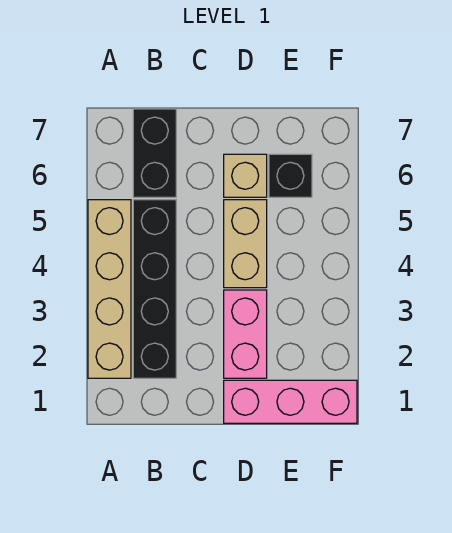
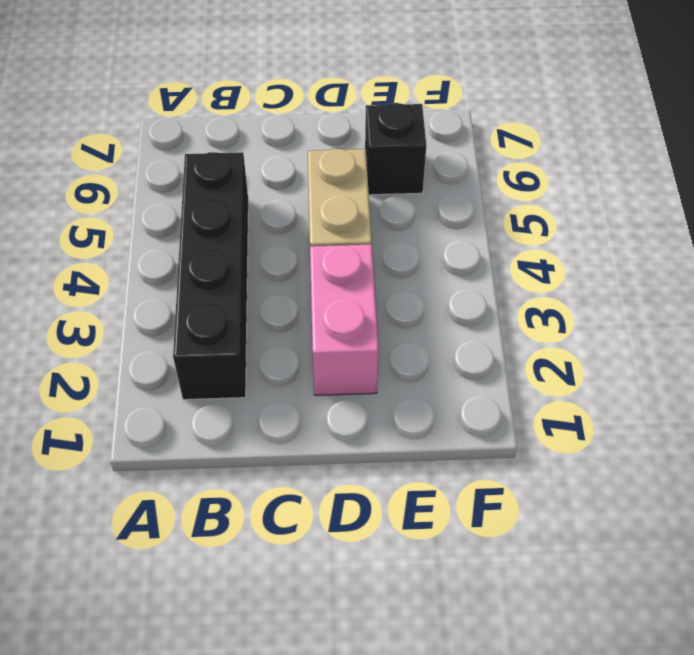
none -> tan brick A2:A5 level 1
none -> black brick B6:B7 level 1

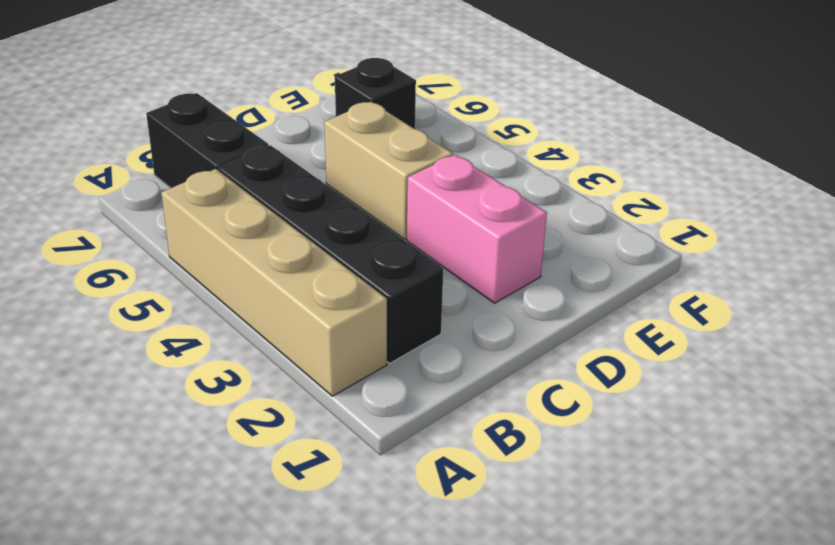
none -> pink brick D1:F1 level 1
none -> tan brick D6 level 1

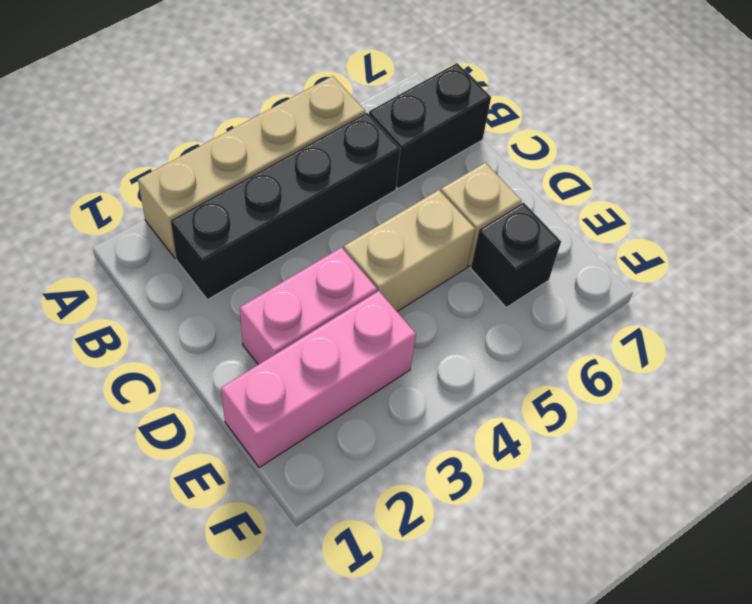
pink brick E1:E3 level 1 -> pink brick D1:F1 level 1

